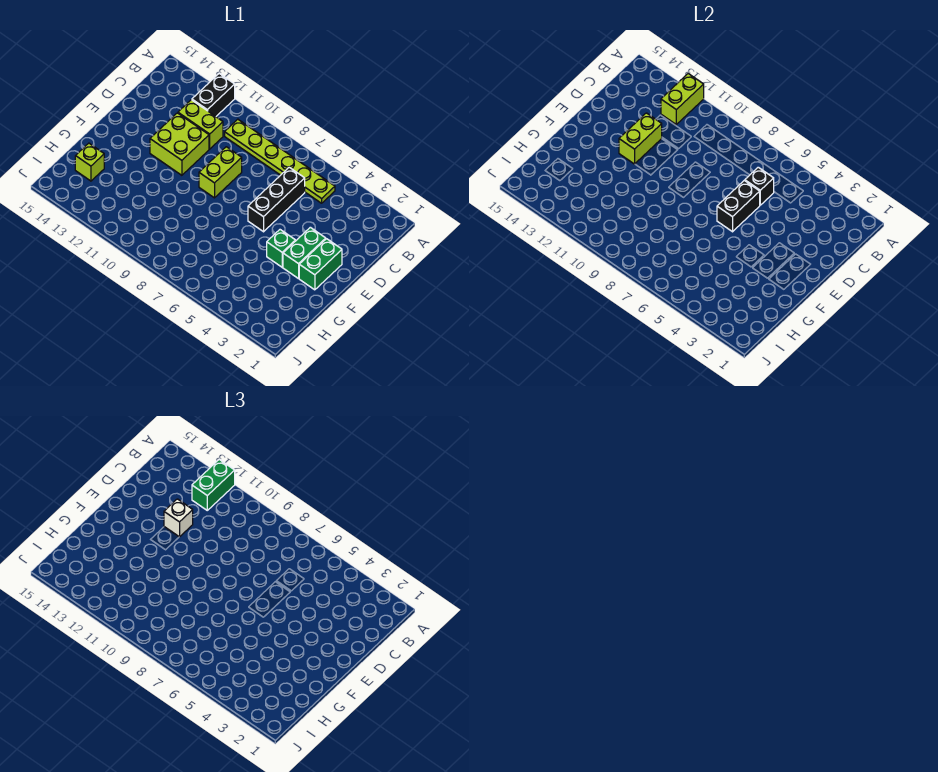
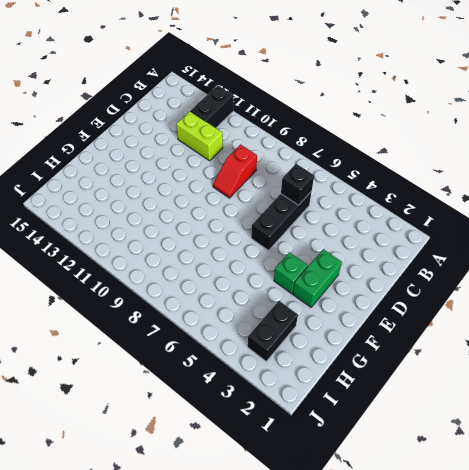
red slope C9:D9 level 1 top C -> lime brick D9:E9 level 1
black brick H3:I3 level 1 -> black brick D6:E6 level 2
none -> lime plate B5:B10 level 1
none -> lime brick D11:E12 level 1
none -> green brick E2:F2 level 1

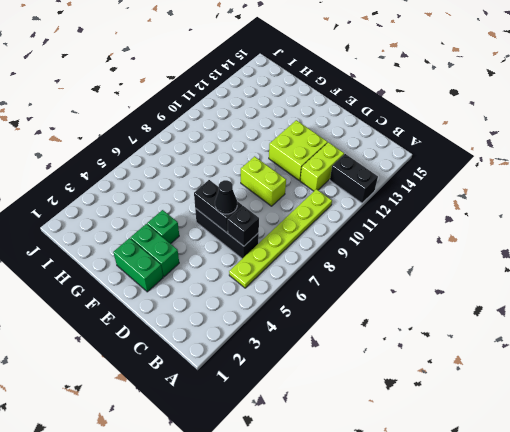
black cone D6 level 3 -> none
none -> lime brick H14 level 1
none -> lime brick A12:B12 level 2
none -> lime brick D12:E12 level 2

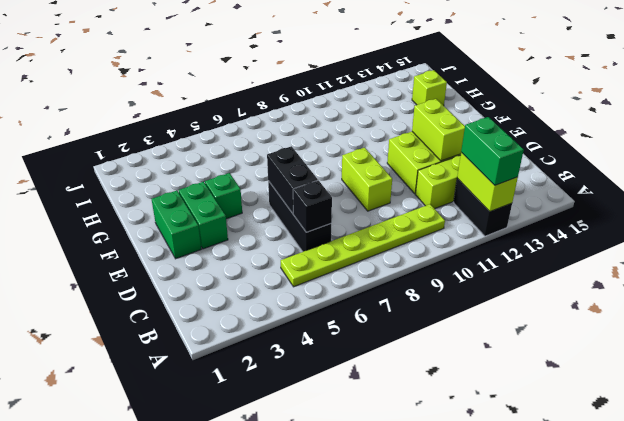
none -> white brick D12 level 3

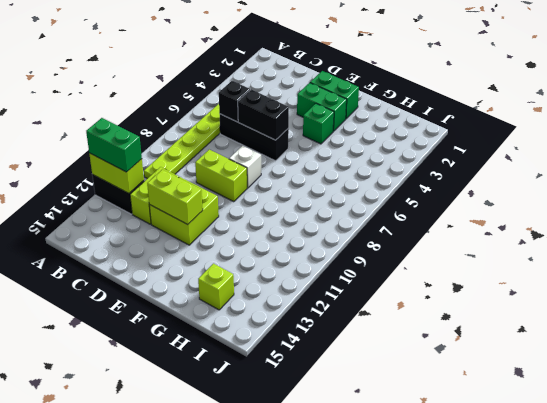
white brick E8 level 1 -> white brick D12 level 3

